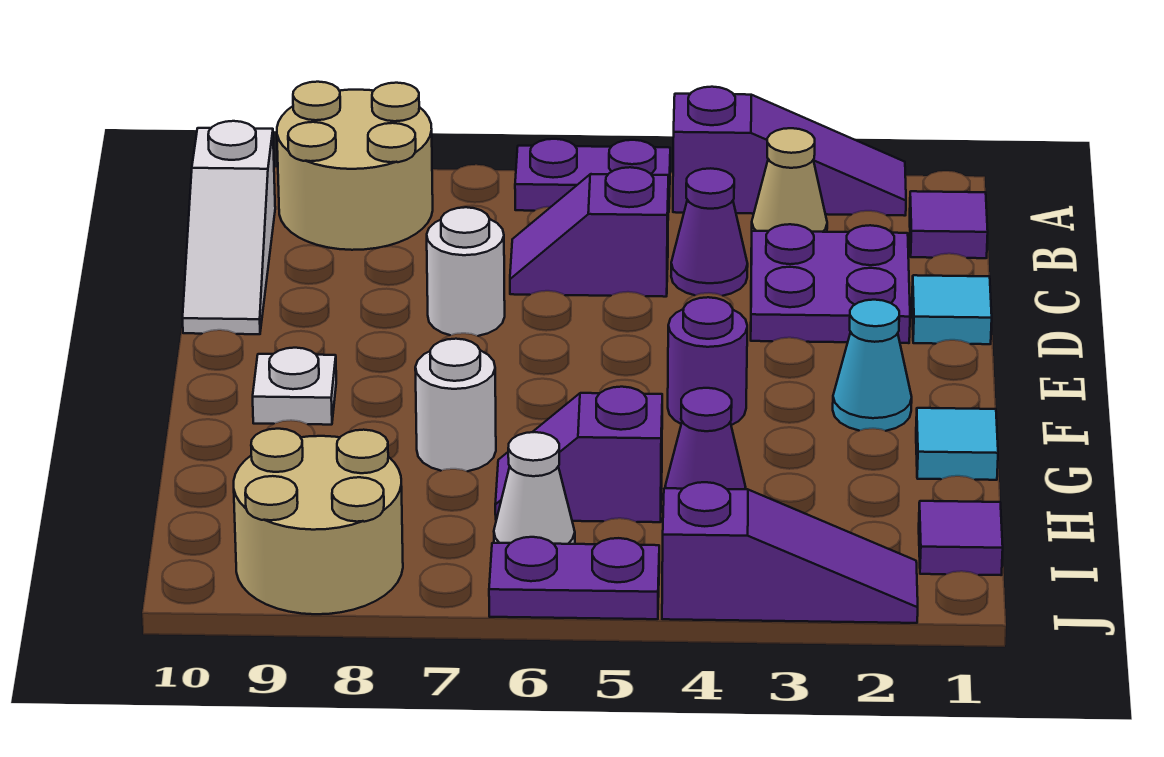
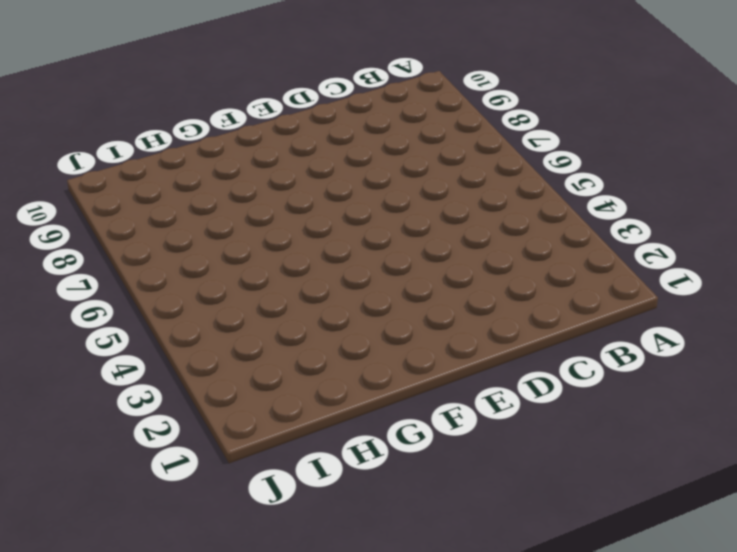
none -> purple slope A2:A4 level 1 top 4
none -> purple plate A5:A6 level 1
none -> tan round brick A8:B9 level 1

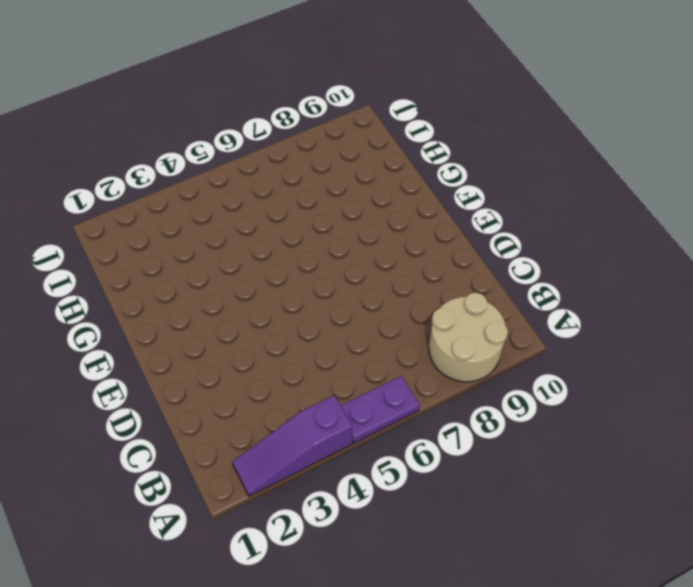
none -> purple tile B1 level 1
none -> tan cone B3 level 1
none -> white slope B10:D10 level 1 top B

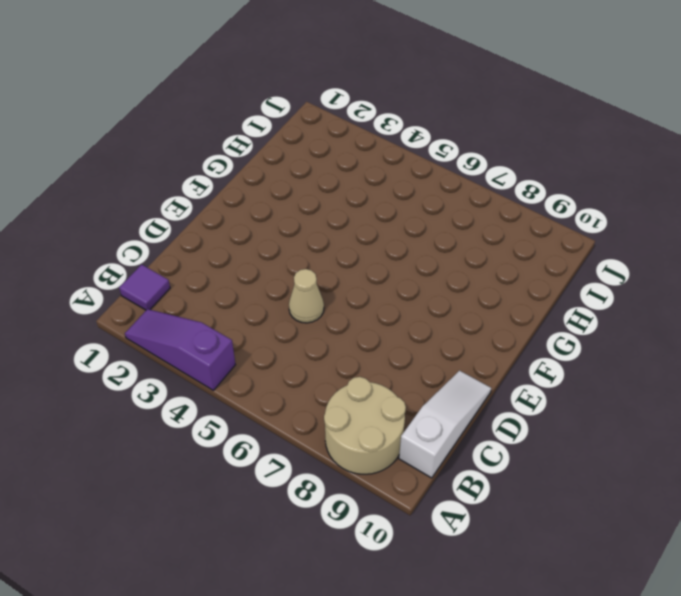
tan cone D5 level 1 -> tan cone B3 level 1
none -> purple plate A5:A6 level 1
none -> purple plate C2:D3 level 1
none -> purple cone C4 level 1

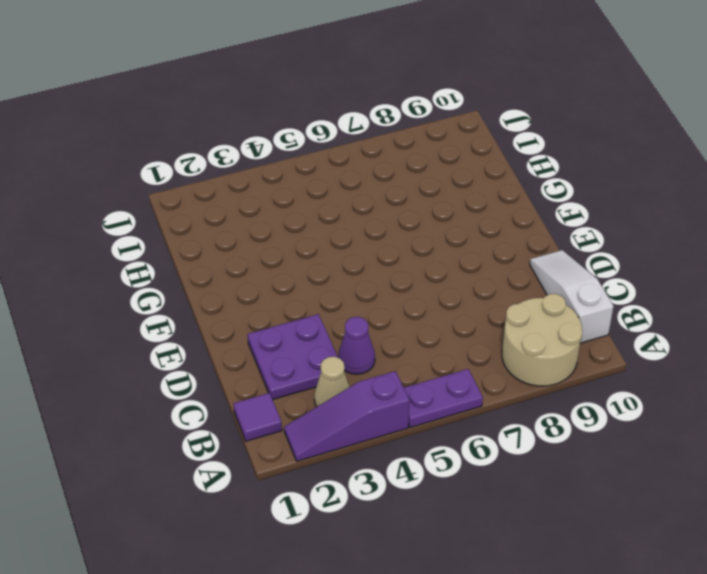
none -> purple slope C5:C6 level 1 top 5
none -> cyan tile D1 level 1
none -> white round brick D7 level 1

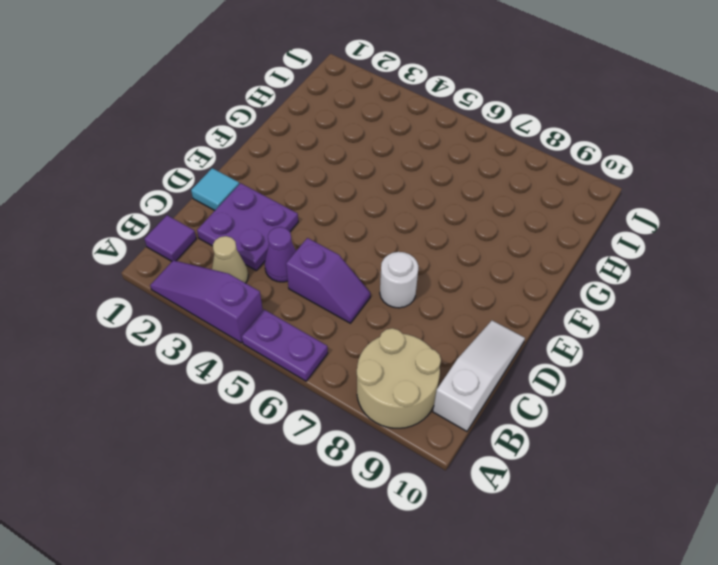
none -> cyan cone F2 level 1
none -> purple round brick F4 level 1
none -> white plate F9 level 1

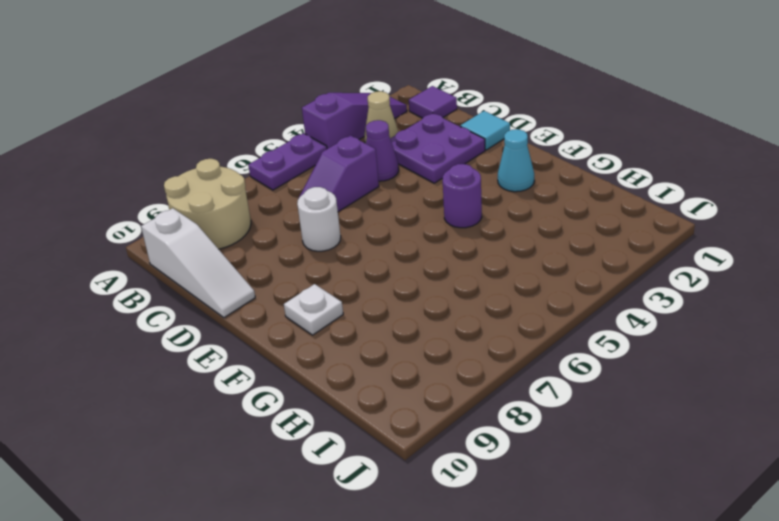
none -> cyan tile G1 level 1
none -> white round brick G7 level 1
none -> purple cone H4 level 1

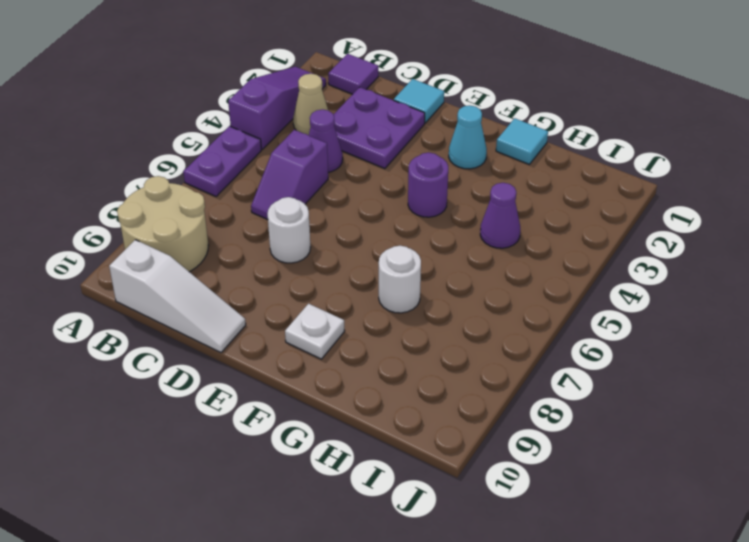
none -> purple slope H5:H6 level 1 top 5
none -> purple tile I1 level 1
none -> white cone I6 level 1

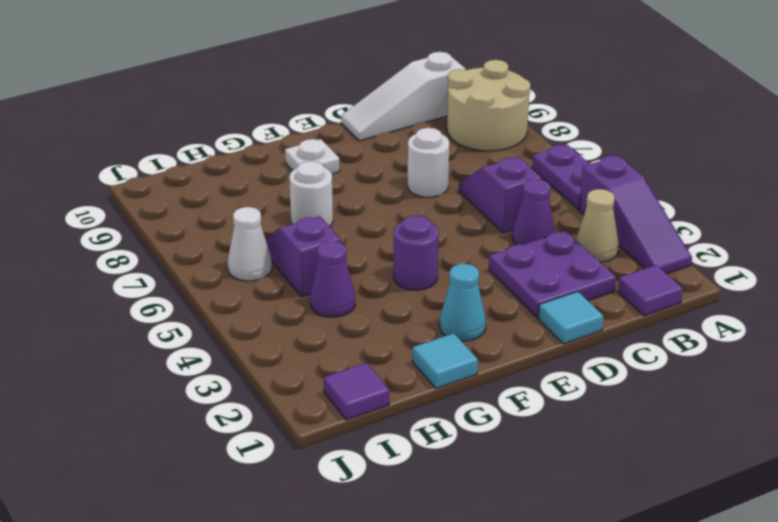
none -> tan round brick I8:J9 level 1
none -> purple slope J2:J4 level 1 top 4
none -> purple plate J5:J6 level 1

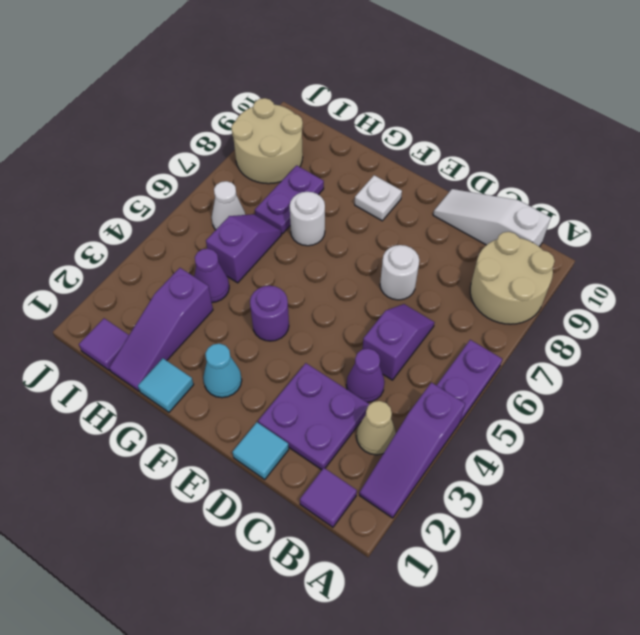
purple slope H1:H3 level 1 top 3 -> purple slope J2:J4 level 1 top 4
purple plate H7:H8 level 1 -> purple plate J5:J6 level 1

